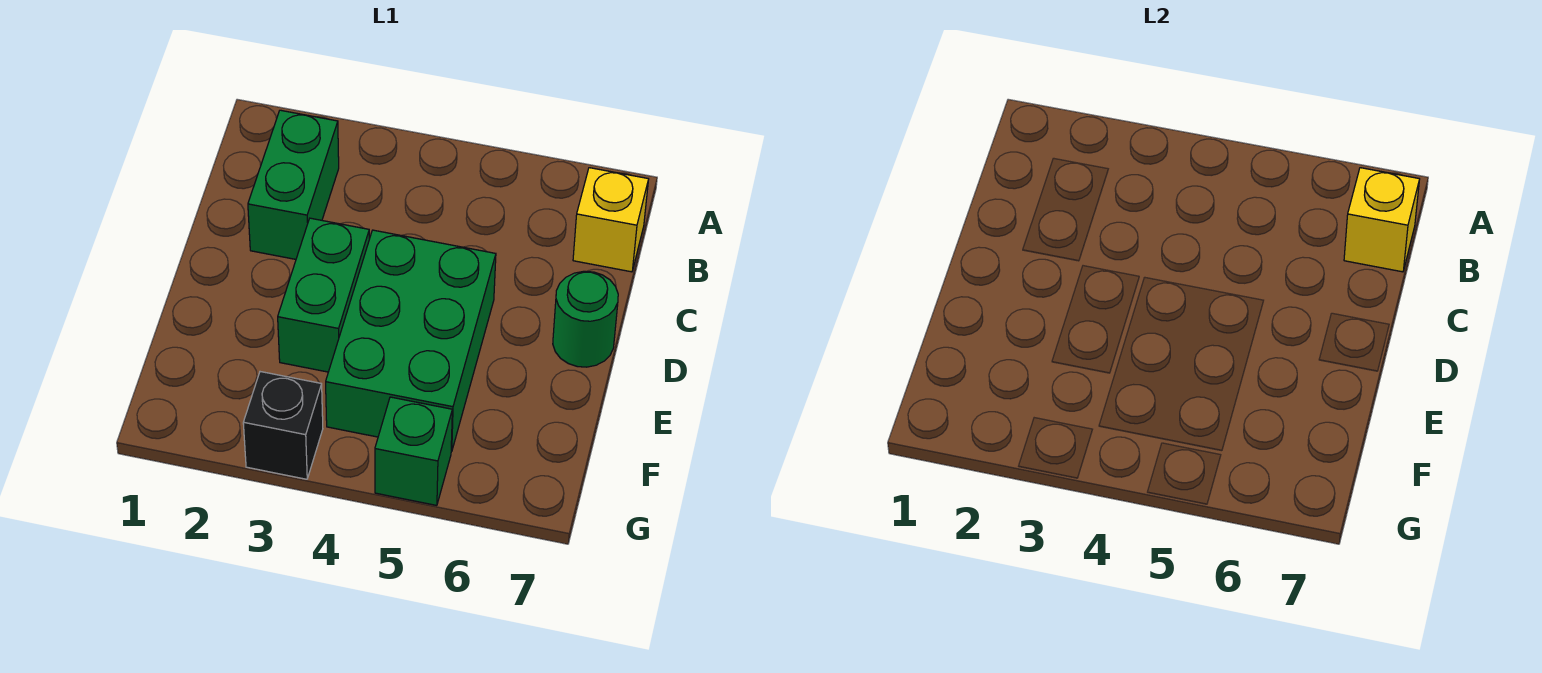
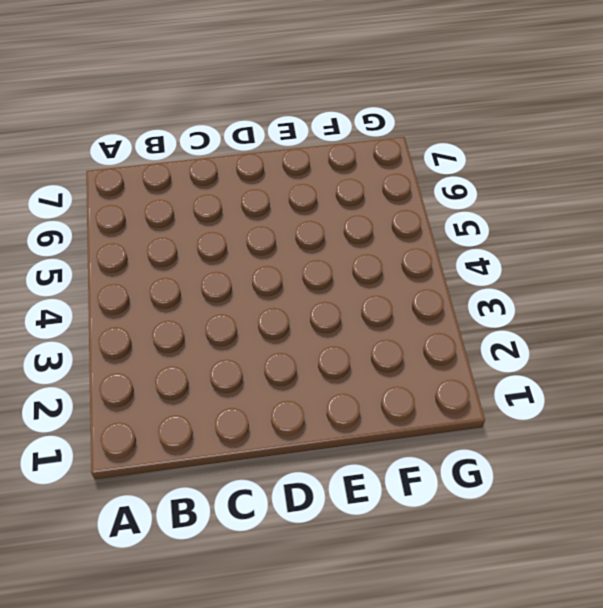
none -> green brick B2:C2 level 1
none -> yellow brick B7 level 1

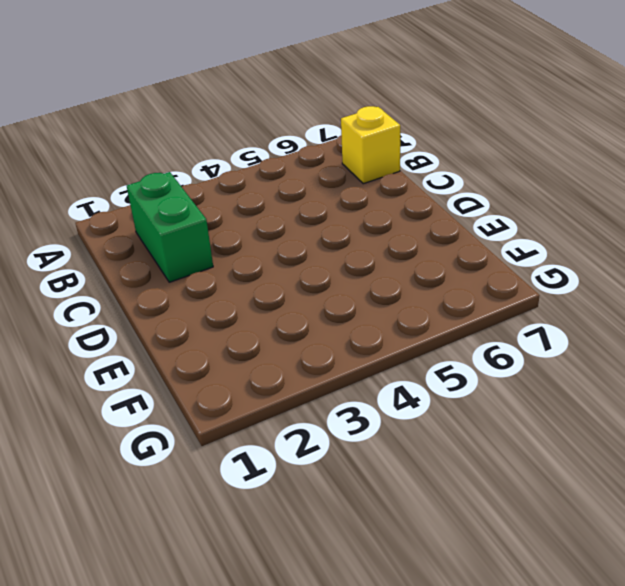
none -> green brick D3:E3 level 1
none -> green brick D4:F5 level 1

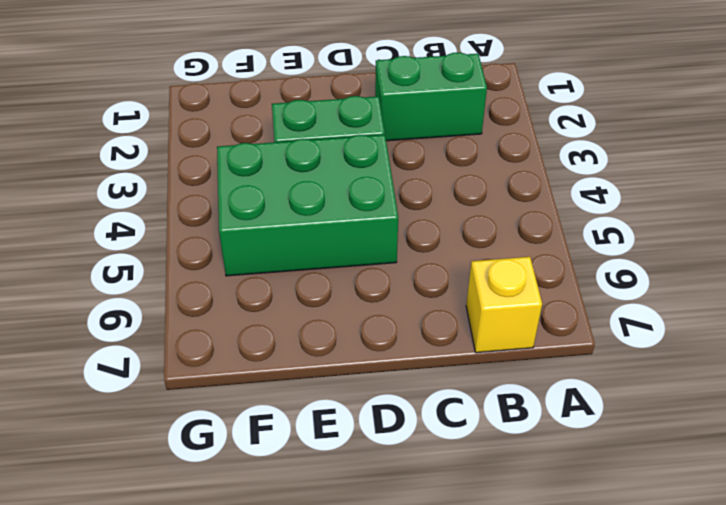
none -> green round brick D7 level 1
none -> black brick G3 level 1

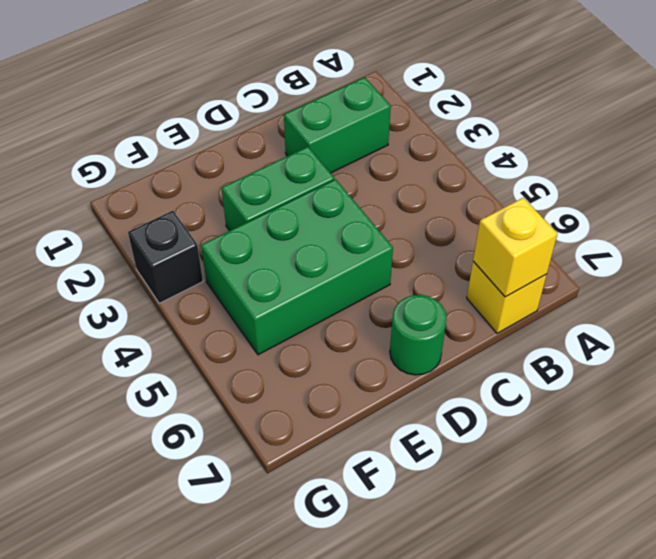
none -> green brick G5 level 1

